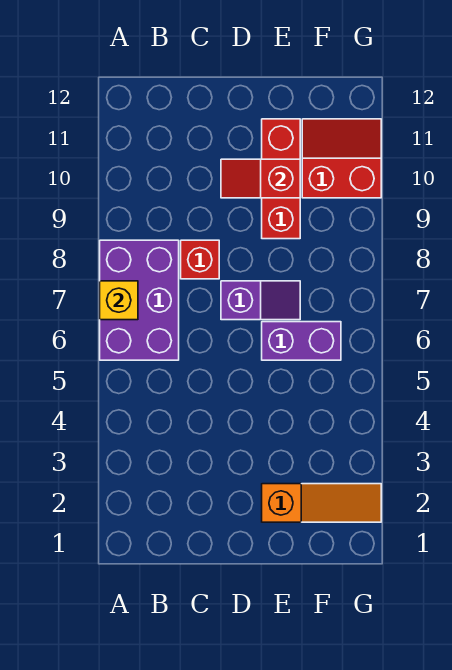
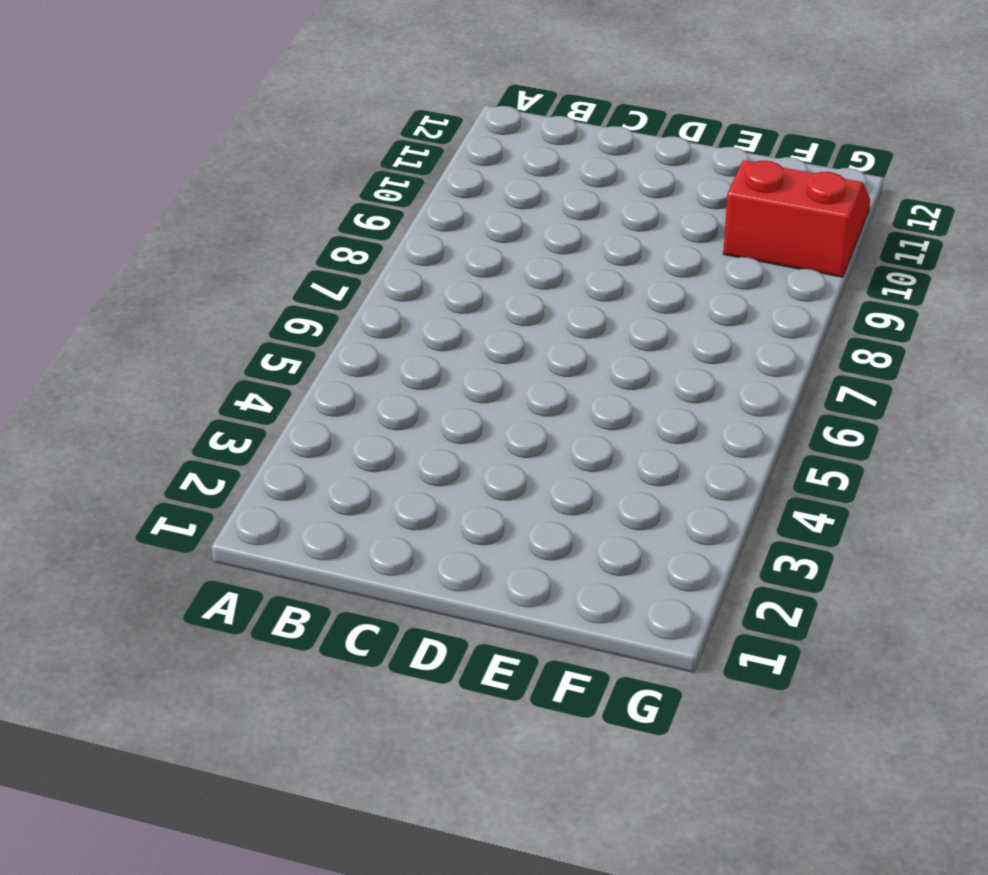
none -> purple brick A6:B8 level 1
none -> red brick C8 level 1

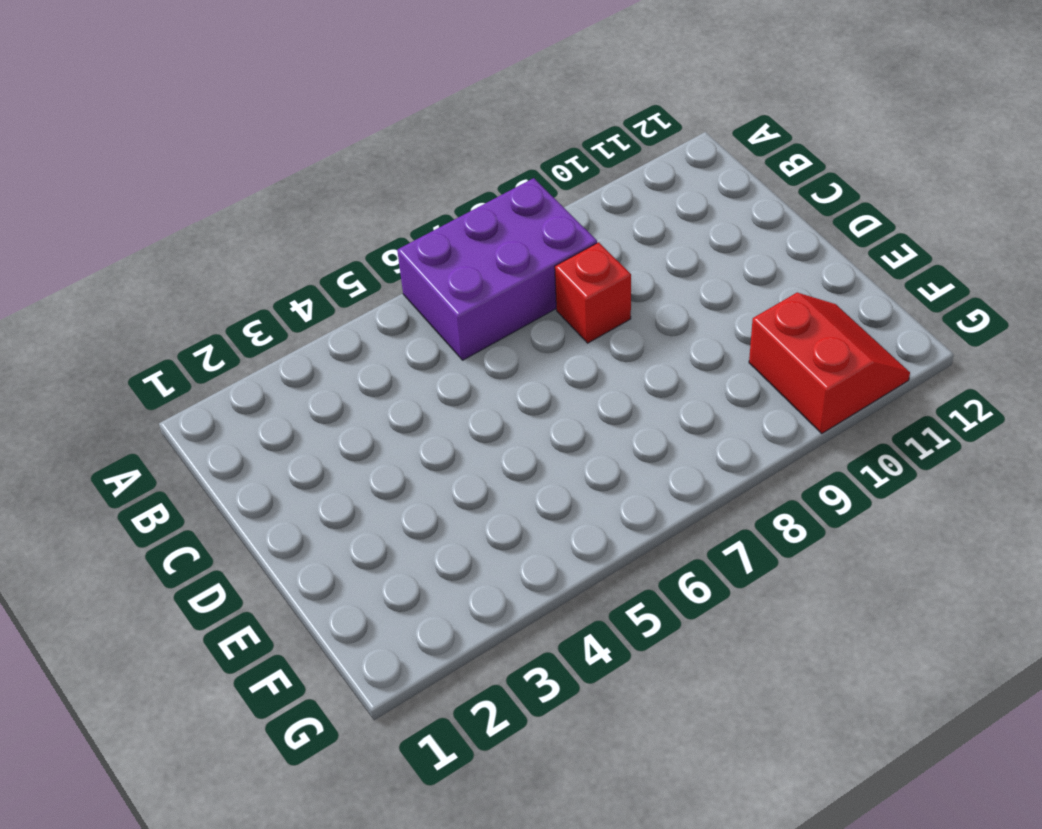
none -> purple slope D7:E7 level 1 top D
none -> orange slope E2:G2 level 1 top E

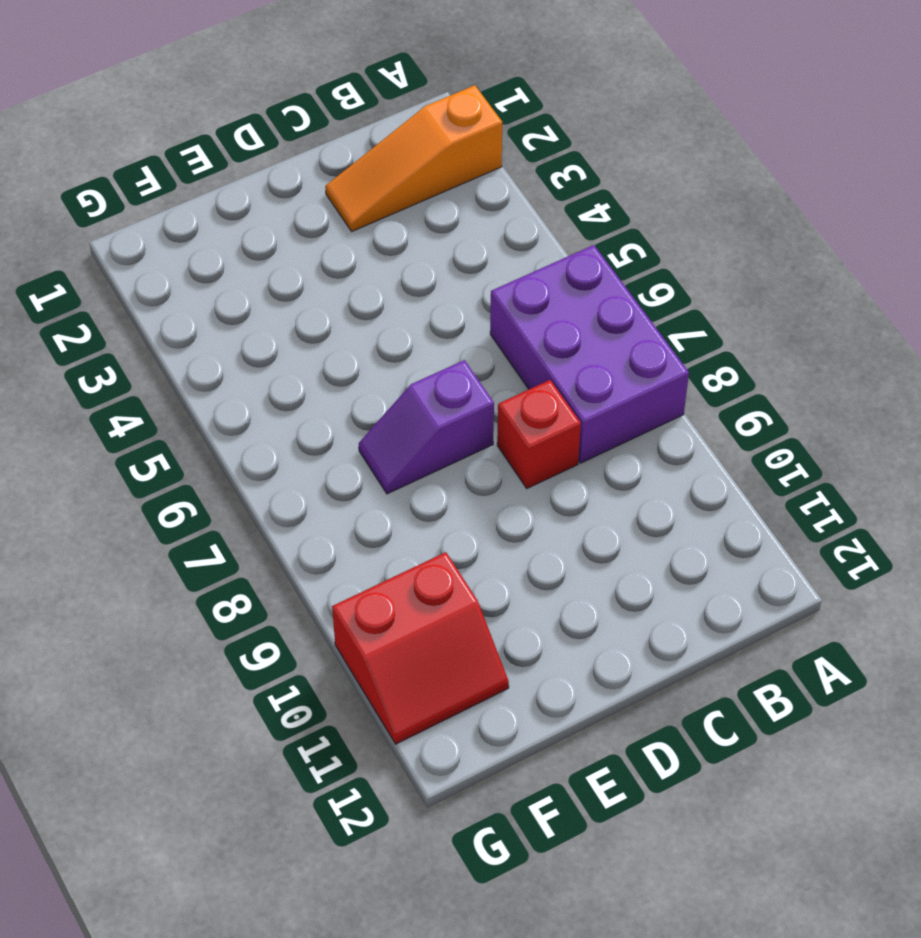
orange slope A2:C2 level 1 top A -> orange slope E2:G2 level 1 top E
none -> purple brick E6:F6 level 1
none -> red brick E9:E11 level 1

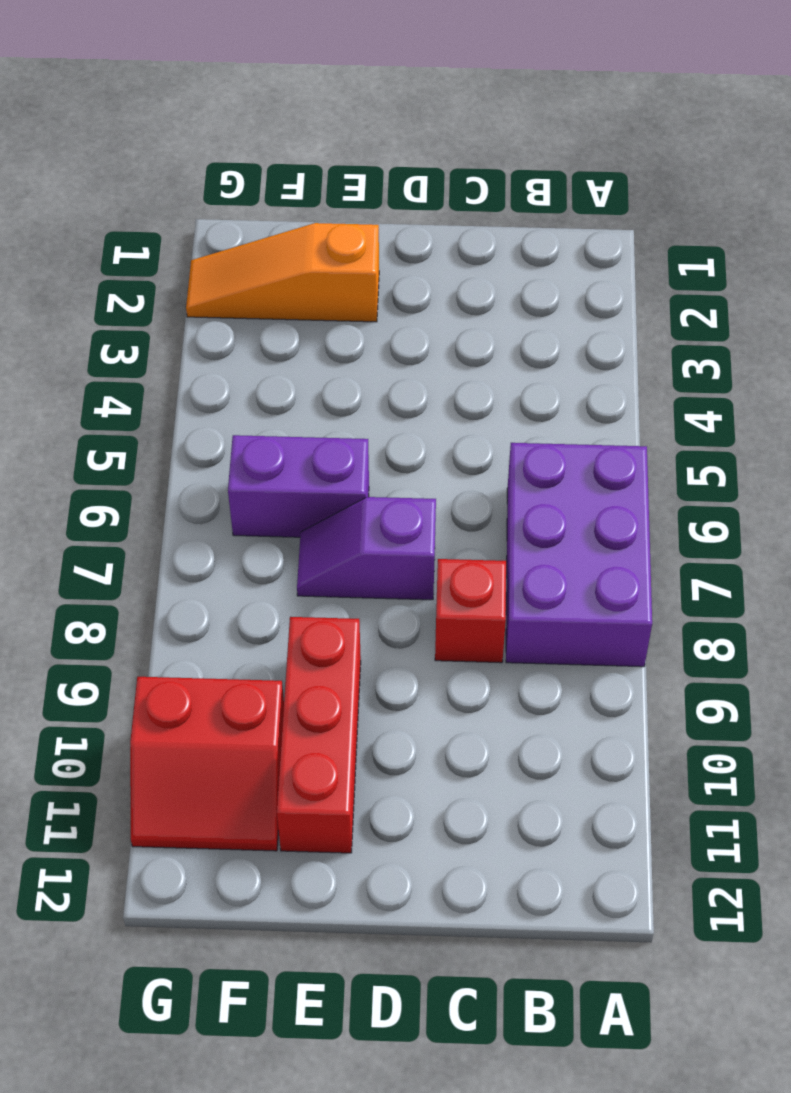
none -> yellow brick A7 level 2
none -> red slope D10:E10 level 2 top E

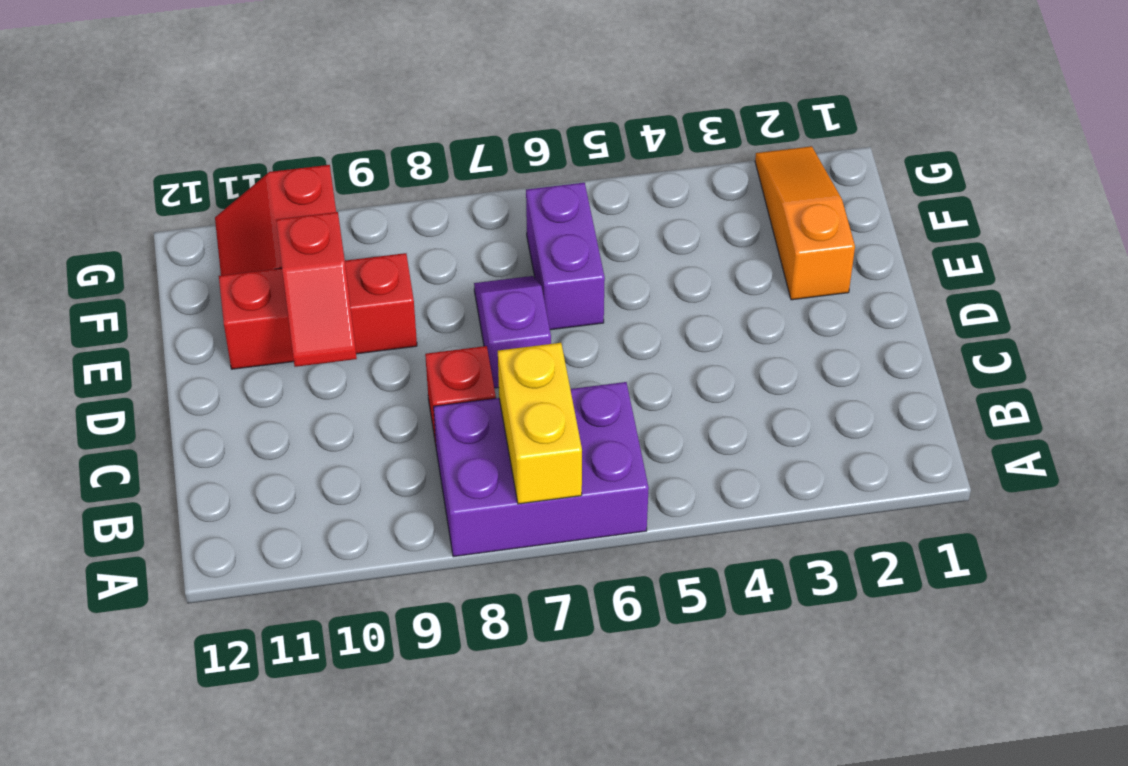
yellow brick A7:B7 level 2 -> yellow brick A7 level 2

